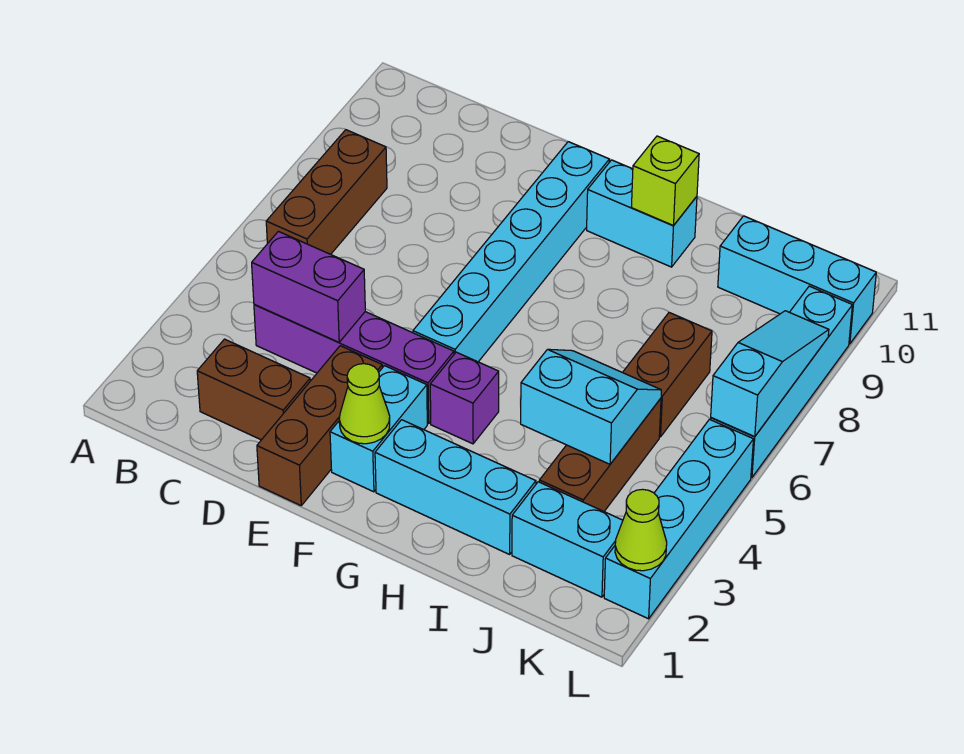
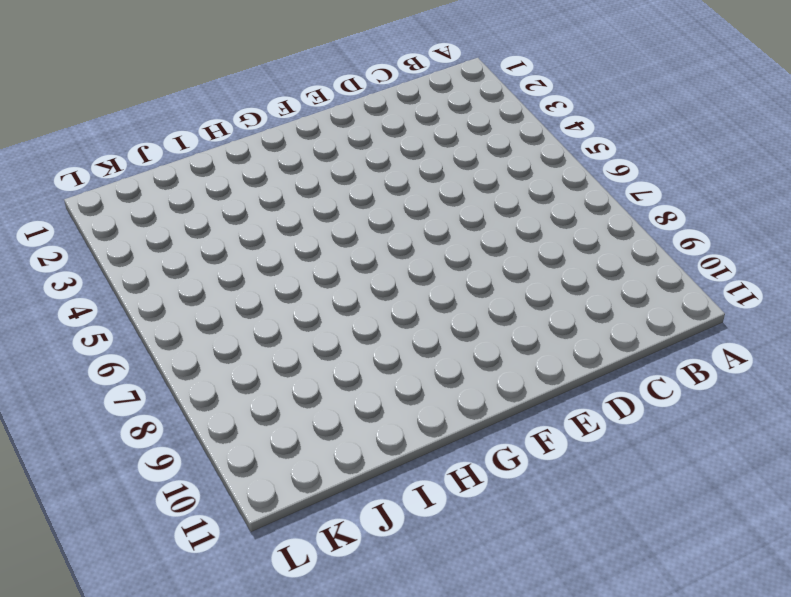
none -> brown brick B6:B8 level 1
none -> brown brick C2:D2 level 1
none -> purple brick C4:F4 level 1

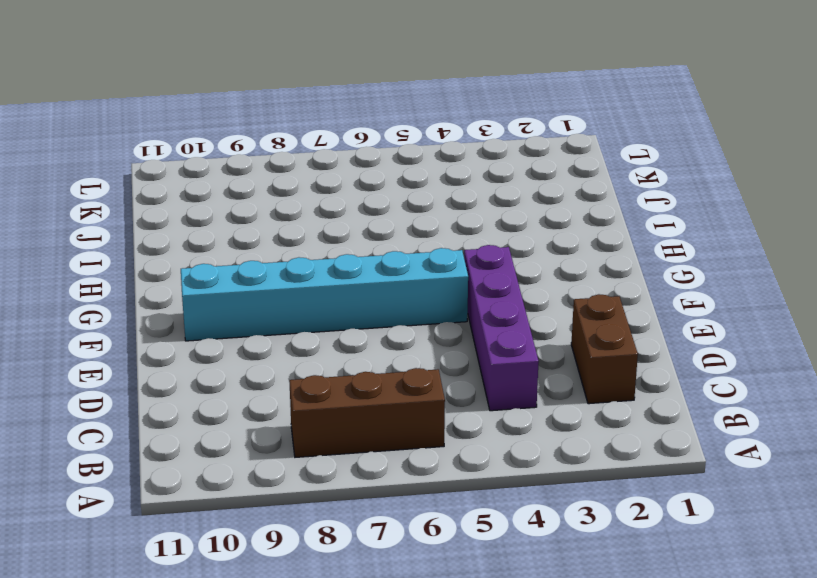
none -> brown brick E1:E3 level 1
none -> cyan brick F2:F3 level 1
none -> cyan brick G2:I2 level 1

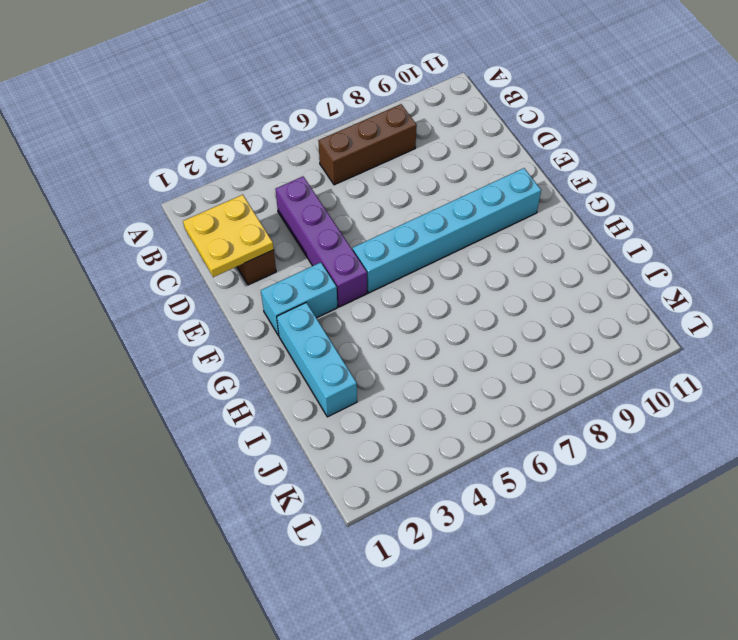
yellow plate C1:D2 level 2 -> none
none -> brown brick E1:E3 level 1
none -> purple brick G4 level 1
none -> cyan brick G10:H10 level 1

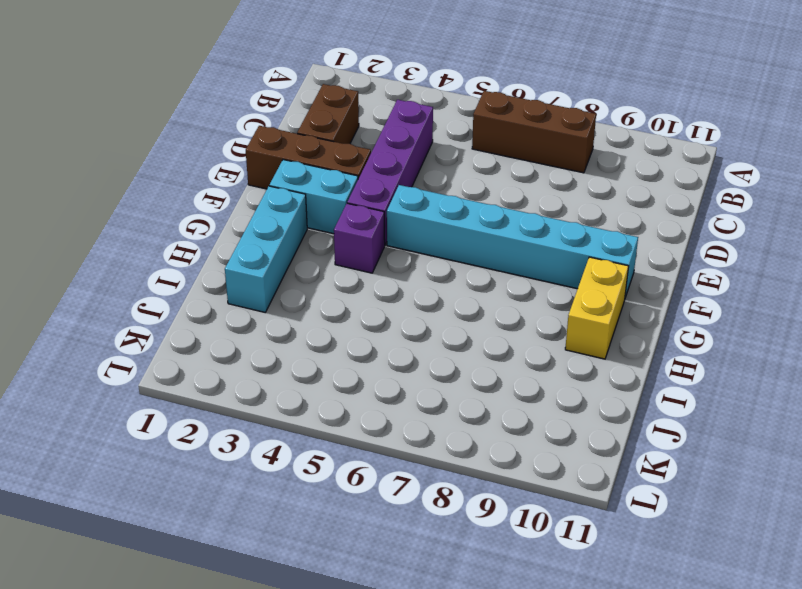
yellow brick G10:H10 level 1 -> cyan brick G10:H10 level 1
none -> cyan brick J2:K2 level 1
none -> brown brick J3:J5 level 1
none -> brown brick J6:J7 level 1

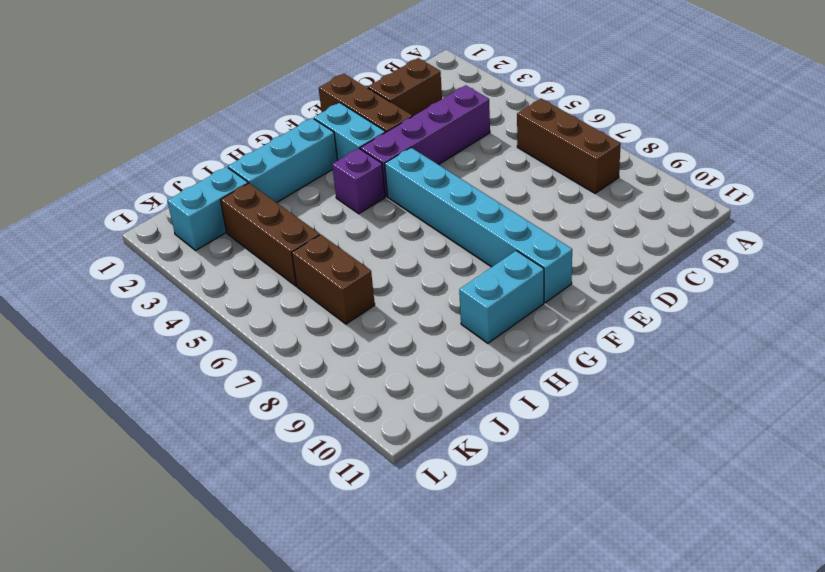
none -> cyan brick J10:L10 level 1
none -> cyan brick L2:L5 level 1
none -> cyan brick L6:L9 level 1

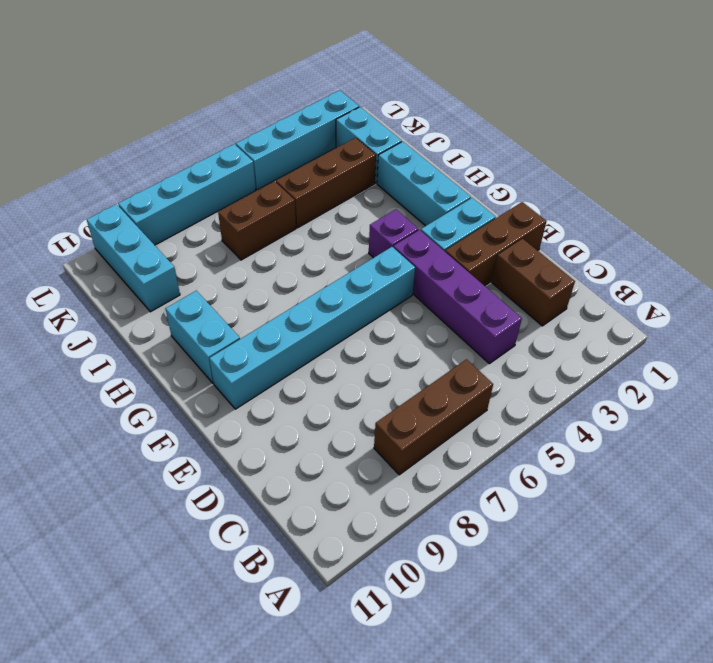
none -> purple brick C4:D4 level 2
none -> lime cone F2 level 2
none -> lime brick H10 level 2

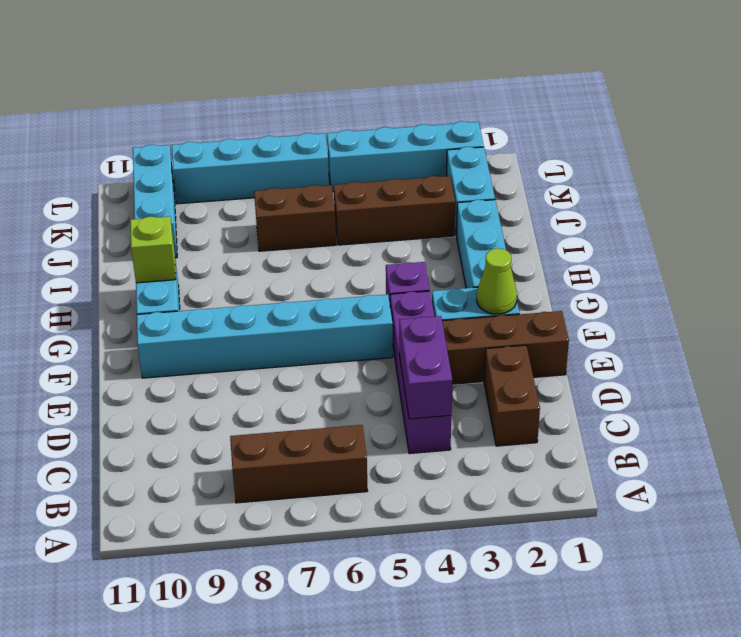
none -> cyan slope I4:J5 level 2 top 4
none -> lime cone L2 level 2
none -> cyan slope L6:L8 level 2 top 6

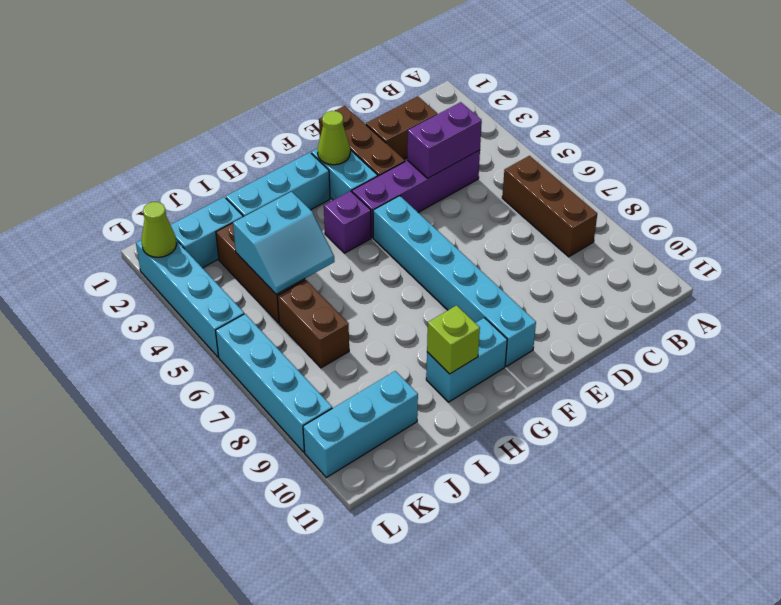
none -> cyan slope L6:L8 level 2 top 6

